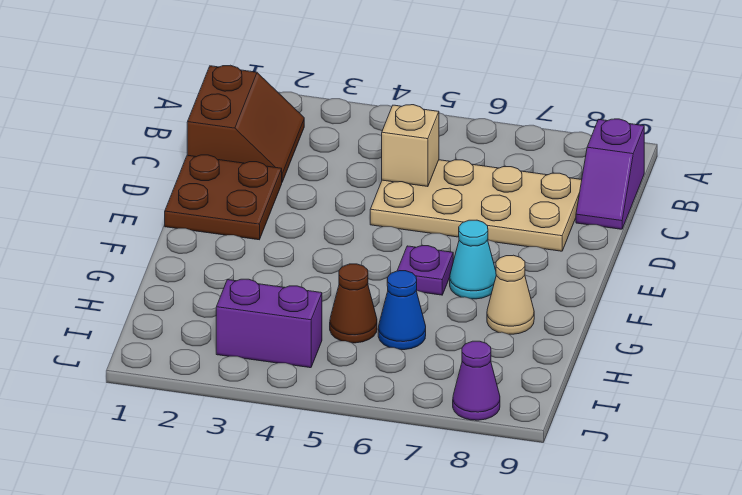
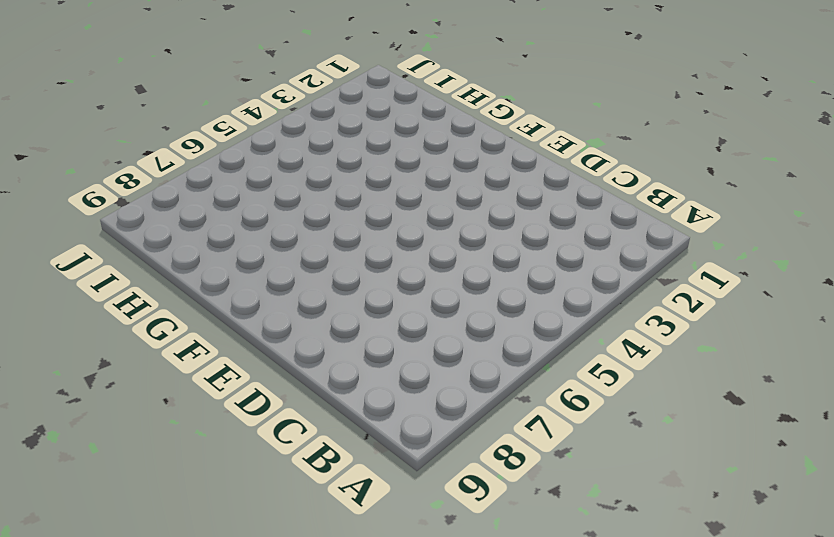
none -> brown slope B1:C2 level 1 top 1
none -> purple slope B9:C9 level 1 top B
none -> tan plate C5:D8 level 1

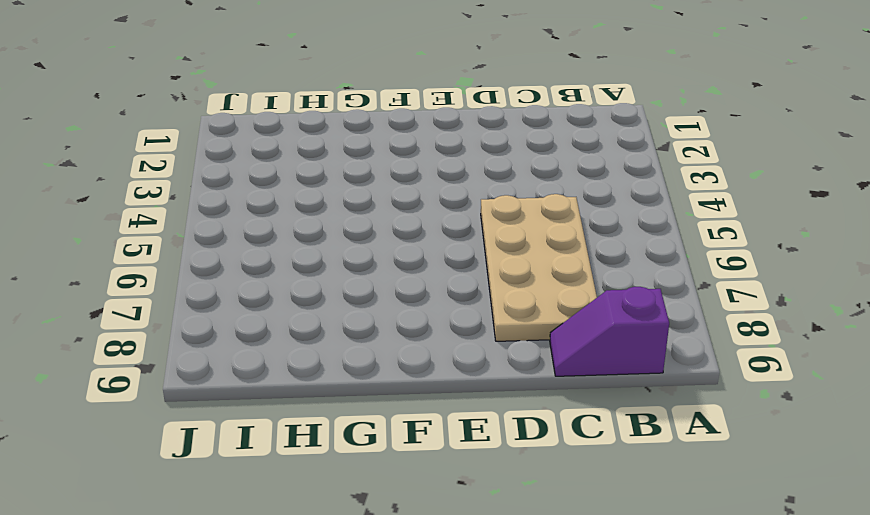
none -> brown slope B1:C2 level 1 top 1
none -> brown plate D1:E2 level 1
none -> purple plate F6 level 1

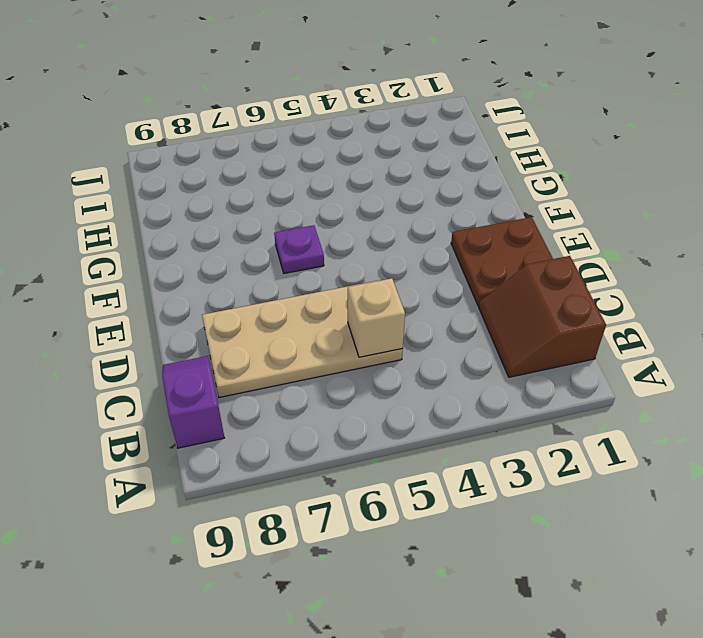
none -> cyan cone F7 level 1
none -> tan cone G8 level 1
none -> brown cone H5 level 1

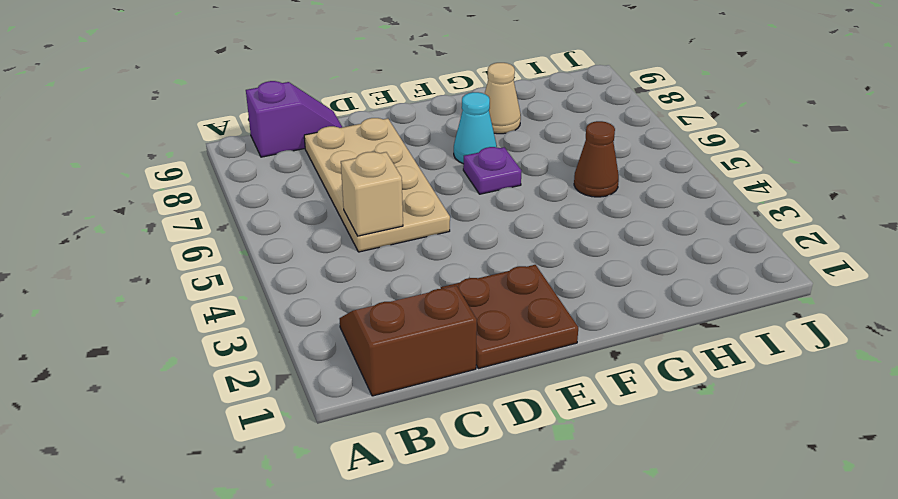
none -> blue cone H6 level 1
none -> purple brick I3:I4 level 1
none -> purple cone J8 level 1

